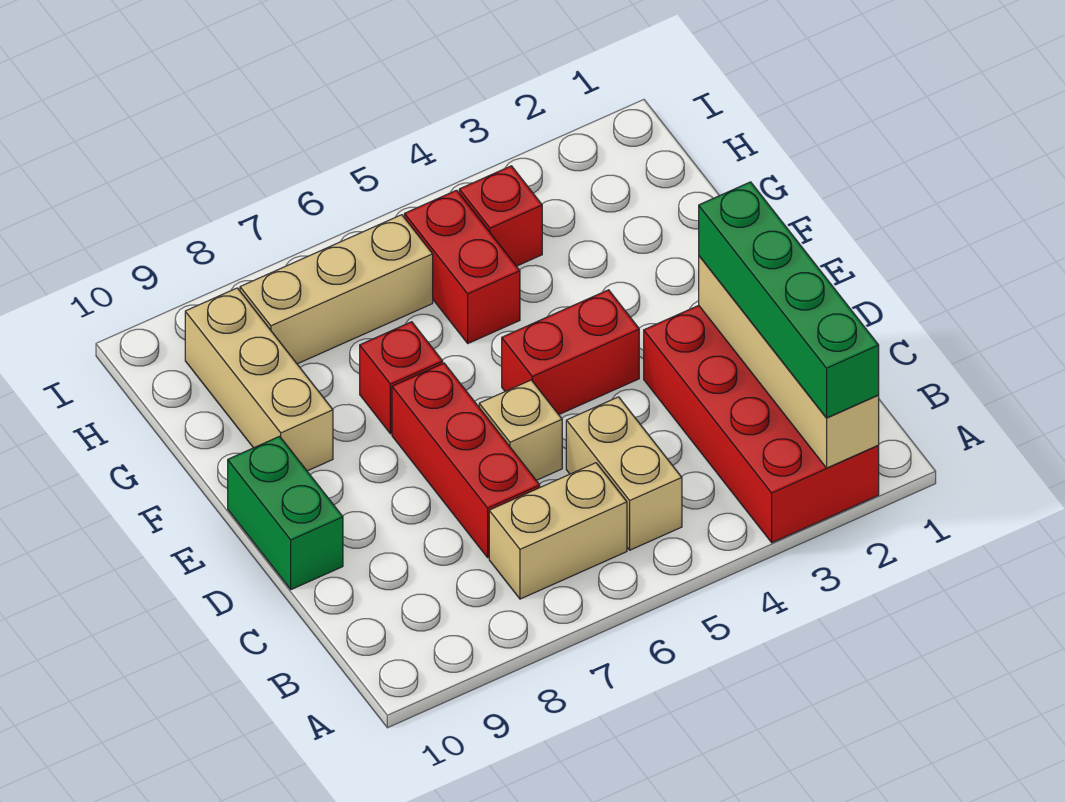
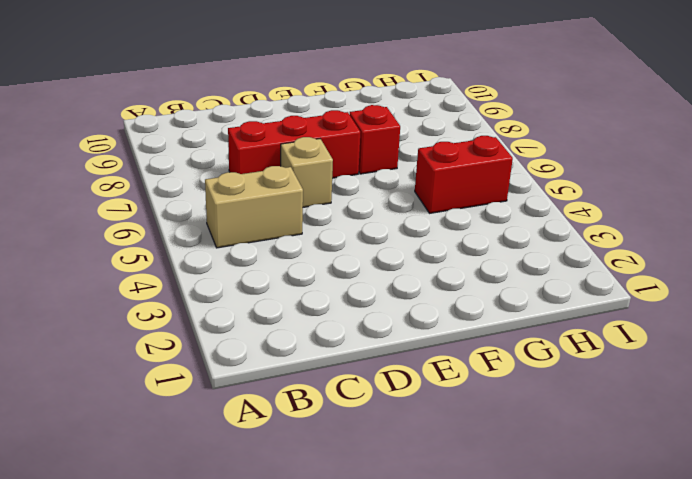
none -> red brick A2:D3 level 1
none -> tan brick B6:B7 level 1
none -> green brick D10:E10 level 1

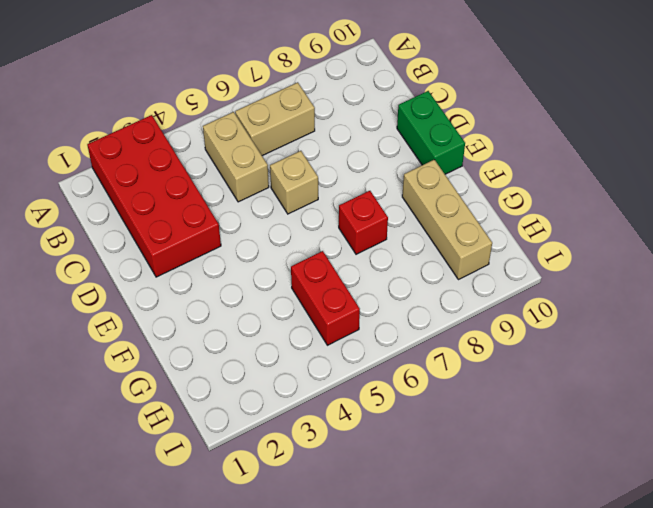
none -> red brick C7:E7 level 1
none -> red brick E4:E5 level 1
none -> red brick H4 level 1

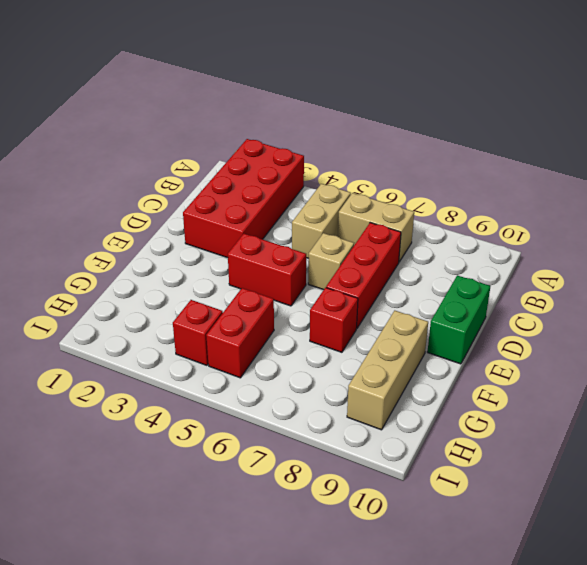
none -> tan brick H6:H8 level 1
none -> tan brick A2:D2 level 2
none -> green brick A2:D2 level 3

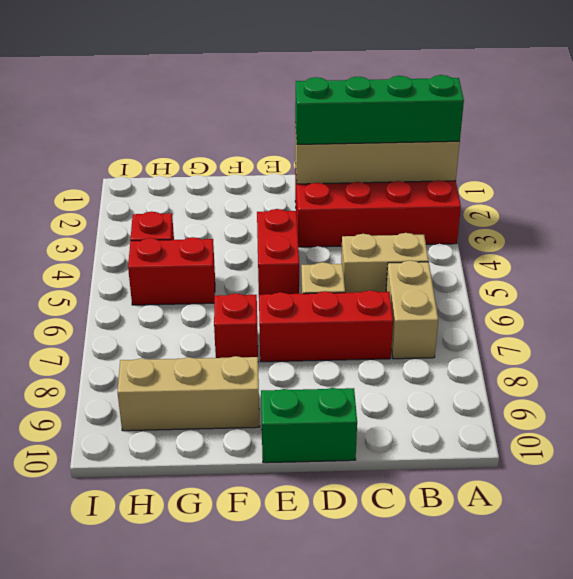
none -> tan brick H6:H8 level 1

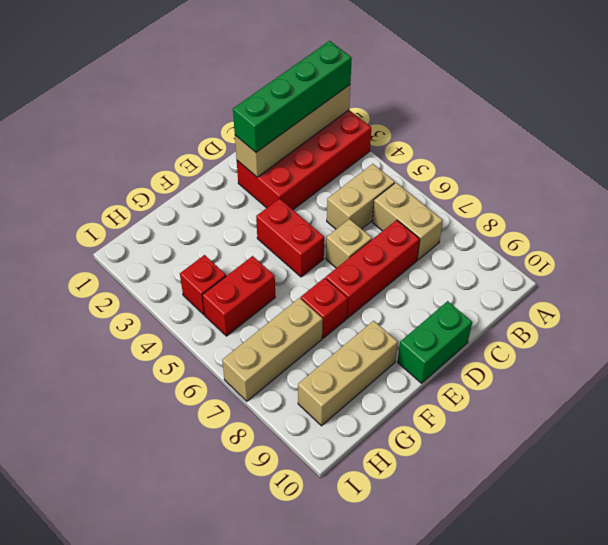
tan brick G7:I7 level 1 -> tan brick H6:H8 level 1

